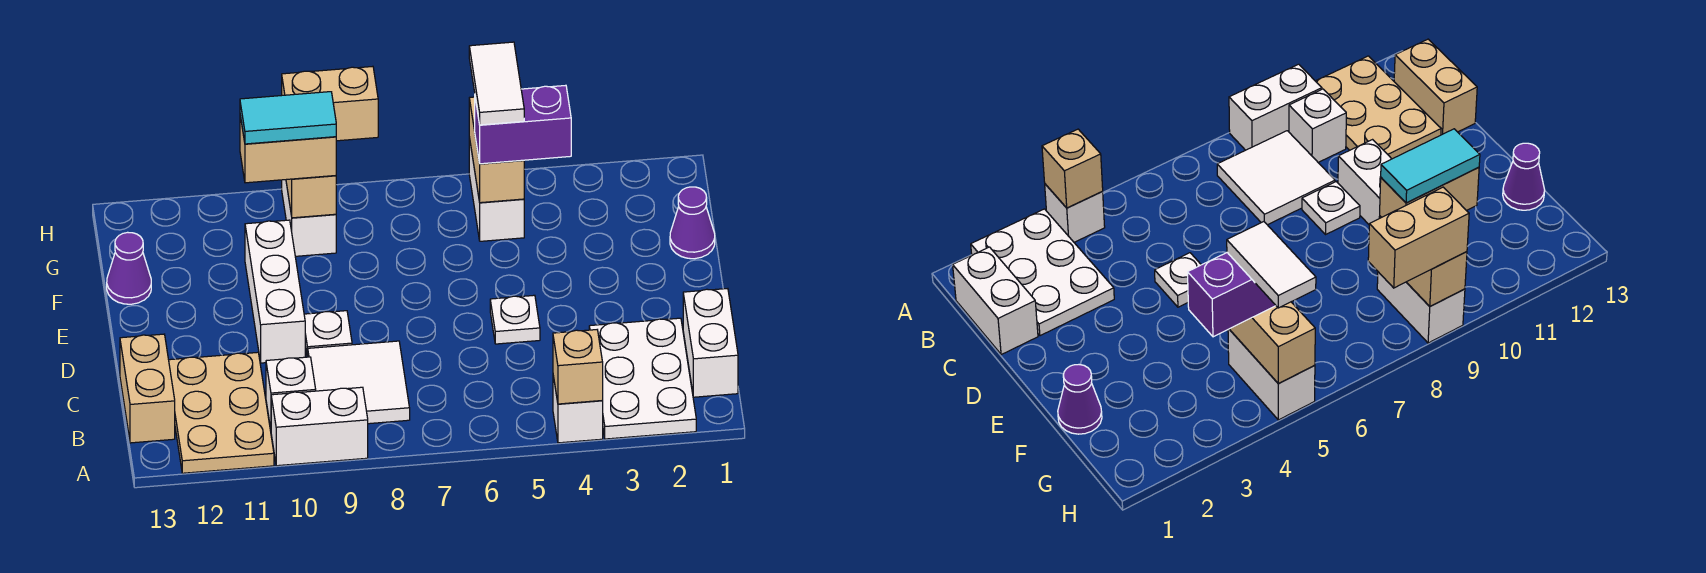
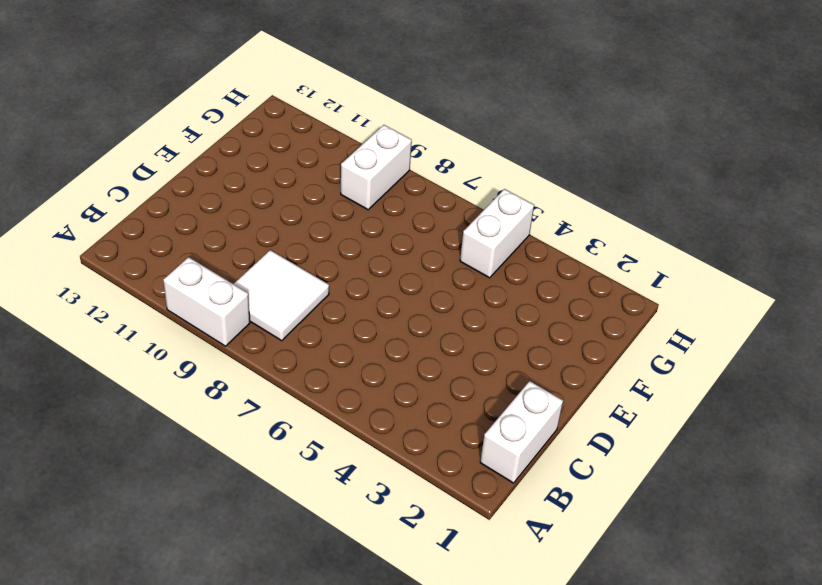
none -> white plate A2:C3 level 1
none -> white brick A4 level 1
none -> tan plate A11:C12 level 1

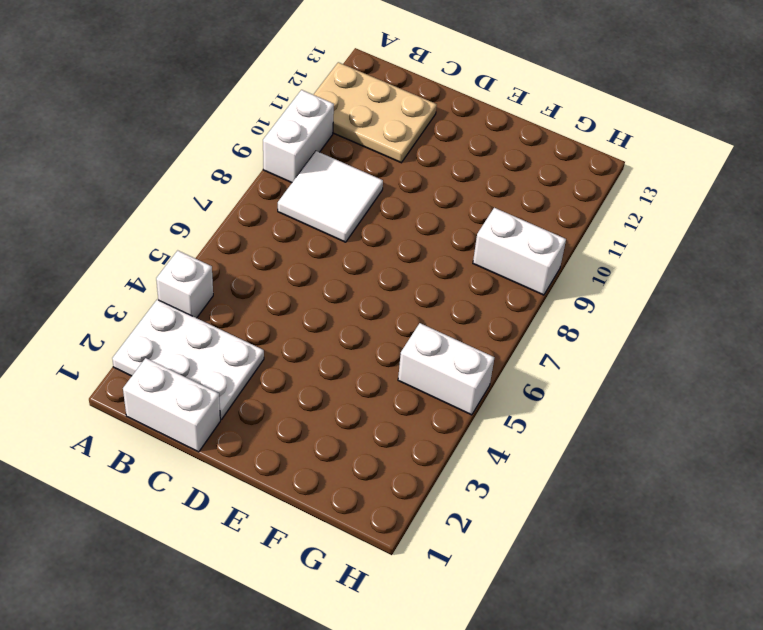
none -> white brick B10 level 1
none -> tan brick B13:C13 level 1
none -> white plate D5 level 1

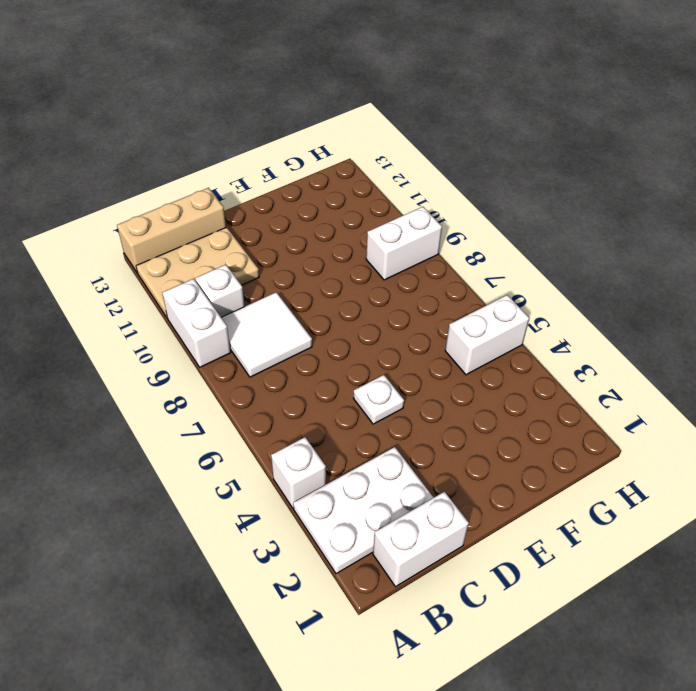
tan brick A13:C13 level 1 -> tan brick B13:C13 level 1
none -> white plate D9 level 1
none -> white brick D10:F10 level 1
none -> purple cone F1 level 1

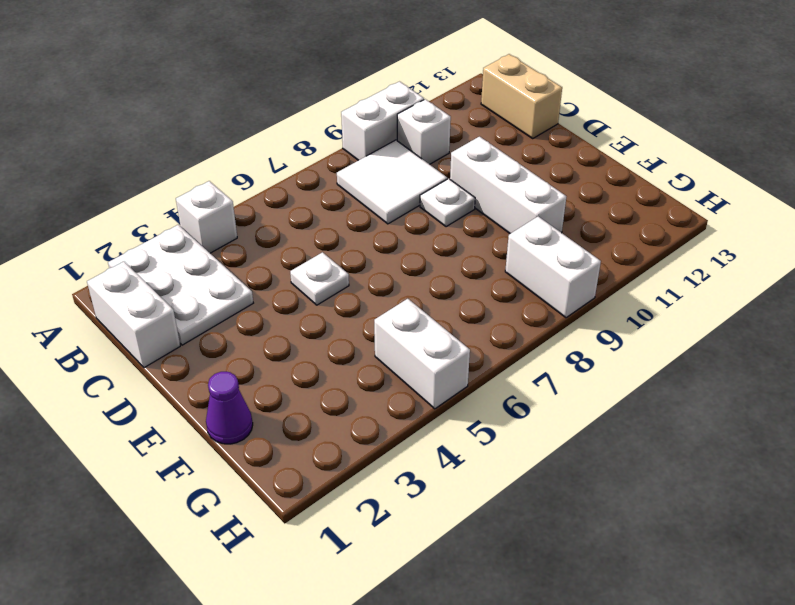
none -> tan plate A11:C12 level 1
none -> purple cone F13 level 1
none -> tan brick A4 level 2

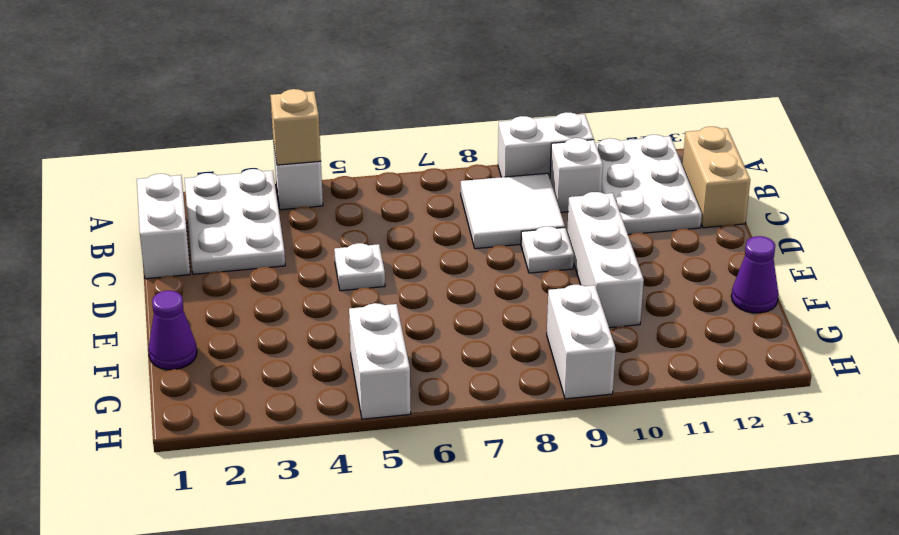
white plate A11:C12 level 1 -> tan plate A11:C12 level 1
none -> tan brick G5:H5 level 2
none -> tan brick G9:H9 level 2
none -> purple brick G4:G5 level 3

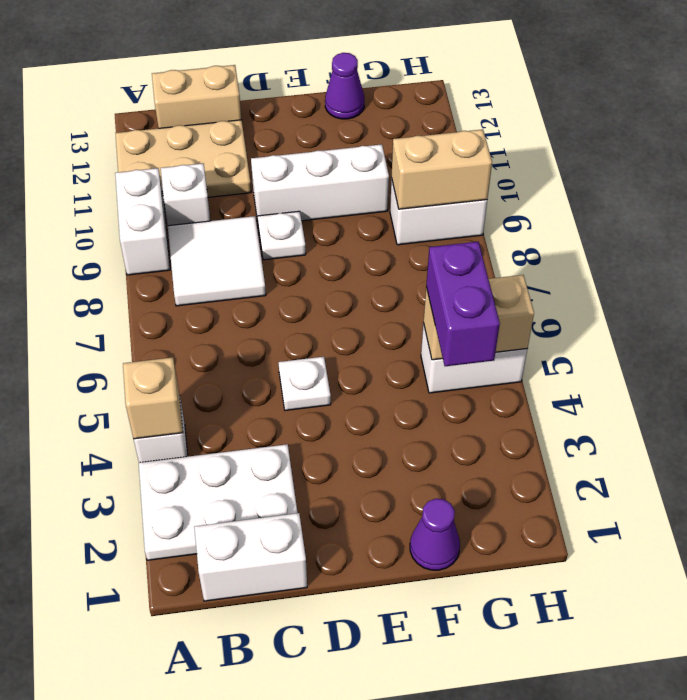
none -> tan brick G9:G10 level 3
none -> tan brick H8:H9 level 3
none -> white tile G5:H5 level 4

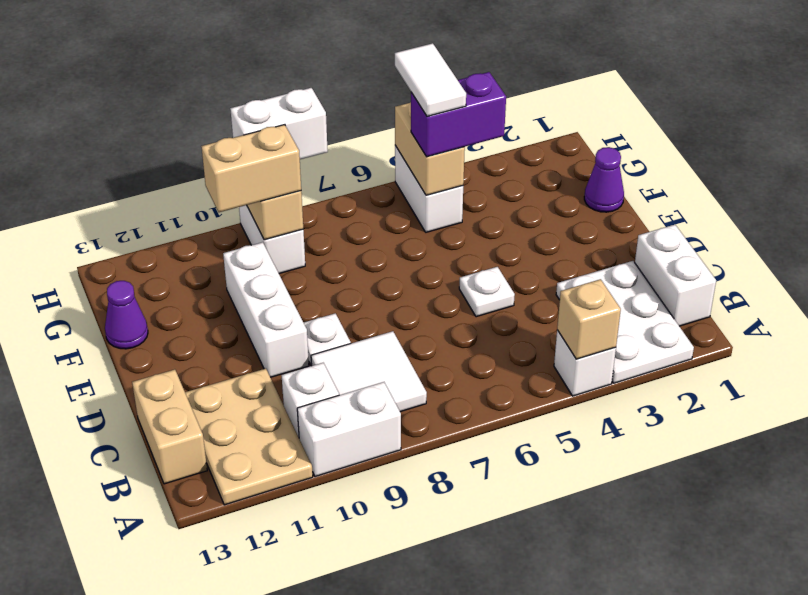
white brick H8:H9 level 3 -> tan brick H8:H9 level 3
none -> cyan tile G9:G10 level 4

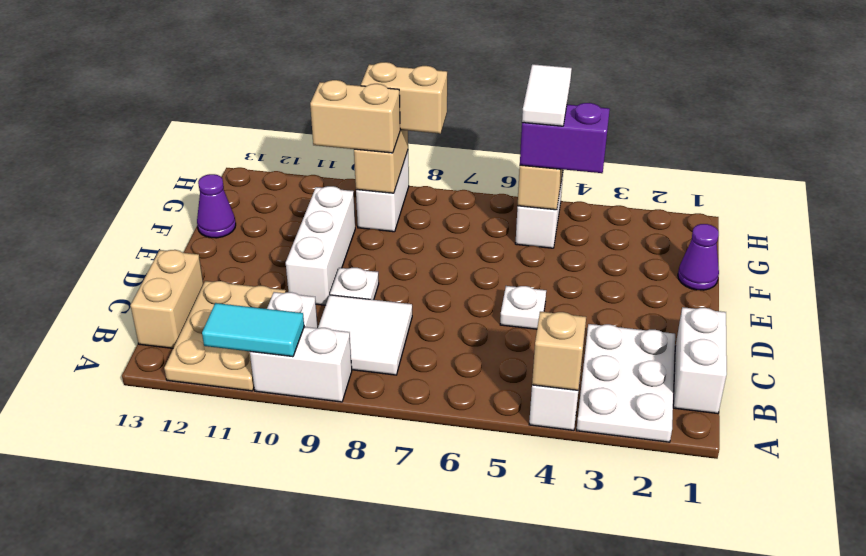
cyan tile A10:A11 level 2 -> cyan tile G9:G10 level 4

